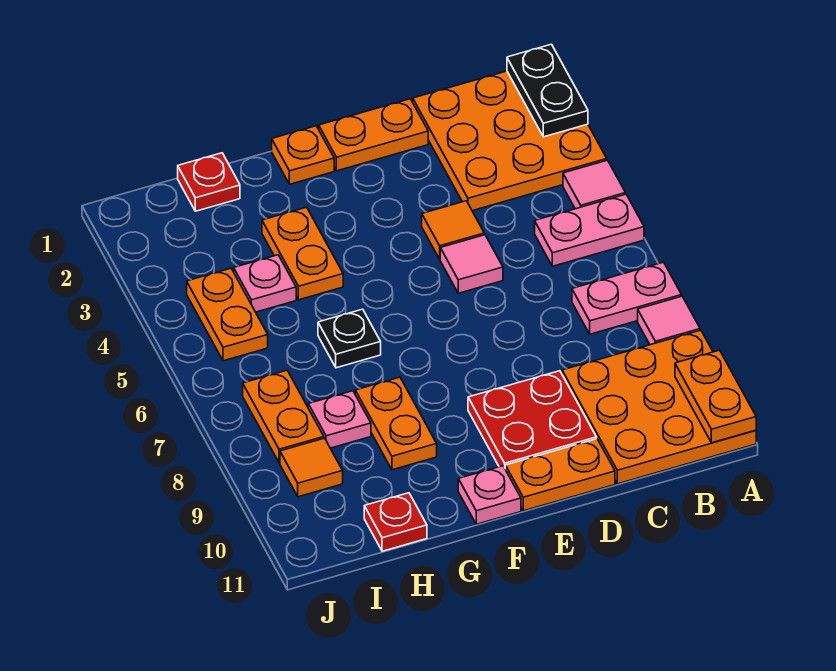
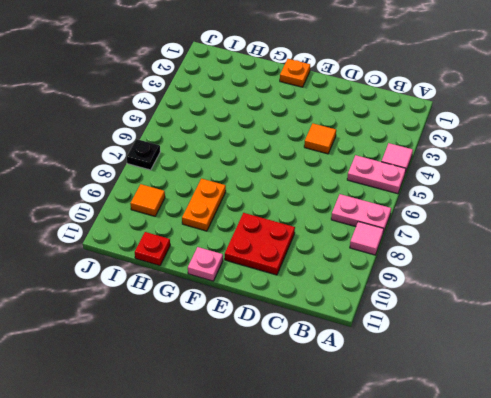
black plate J7 level 1 -> black plate G6 level 1
none -> orange plate A1:C3 level 1
none -> orange plate A9:C11 level 1
none -> orange plate D1:E1 level 1

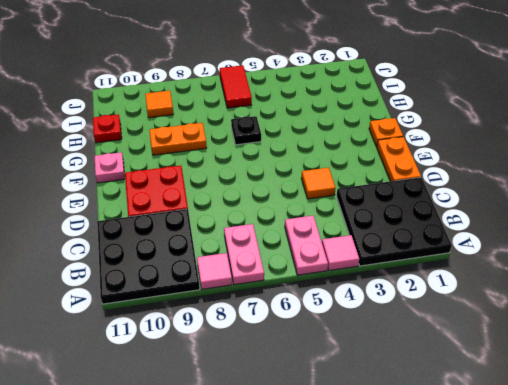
black plate A1:C3 level 1 -> orange plate A1:C3 level 1
black plate A9:C11 level 1 -> orange plate A9:C11 level 1
red tile I6:J6 level 1 -> none
none -> pink tile D5 level 1
none -> orange plate D11:E11 level 1
none -> orange plate G3:G4 level 1

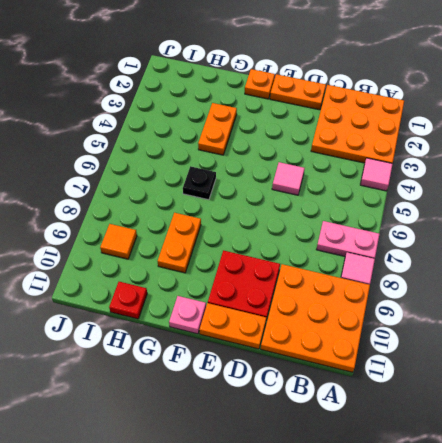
none -> pink plate A5:B5 level 1
none -> orange tile D4 level 1
none -> red plate H1 level 1

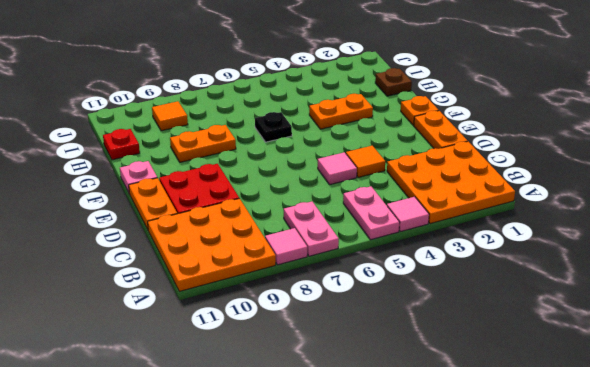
brown plate H1 level 1 -> red plate H1 level 1
none -> pink plate H4 level 1
none -> pink plate H8 level 1
none -> orange plate I4:I5 level 1

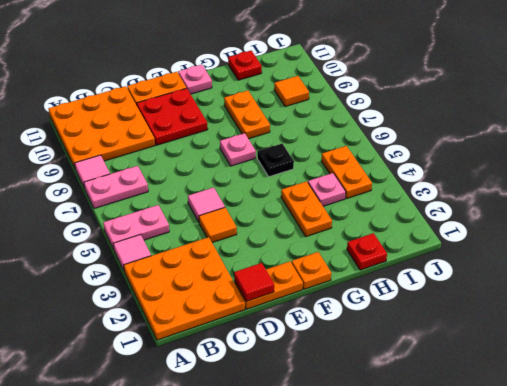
red tile D1 level 2 -> none
pink plate F7 level 1 -> pink plate H8 level 1
none -> orange plate I7:I8 level 1
none -> black plate A1:A2 level 2
none -> orange plate A10:A11 level 2

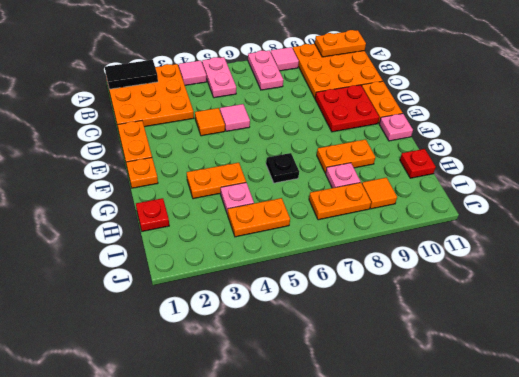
black tile A1:A2 level 2 -> black plate A1:A2 level 2

